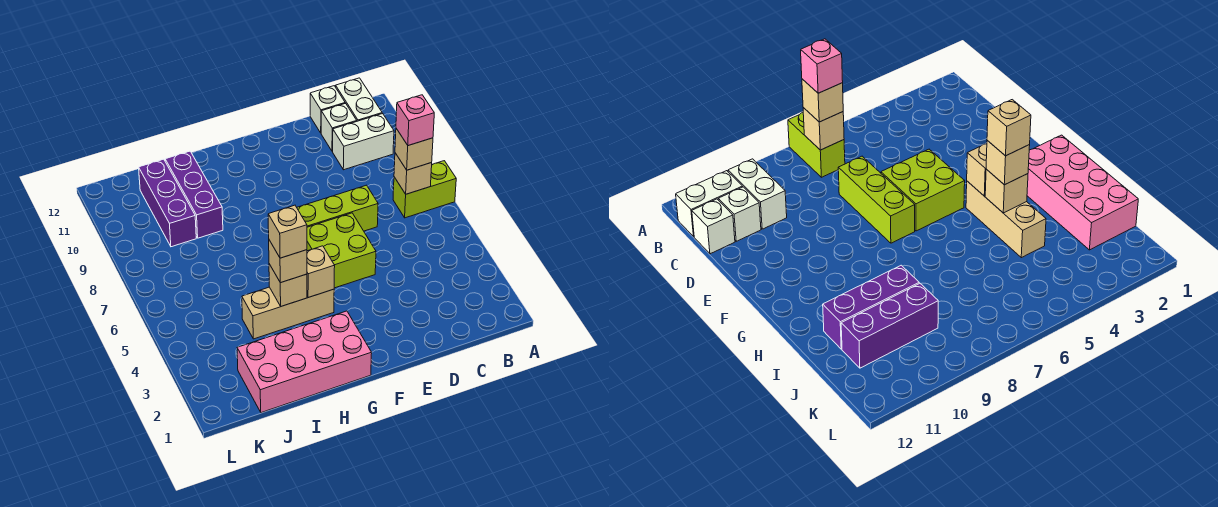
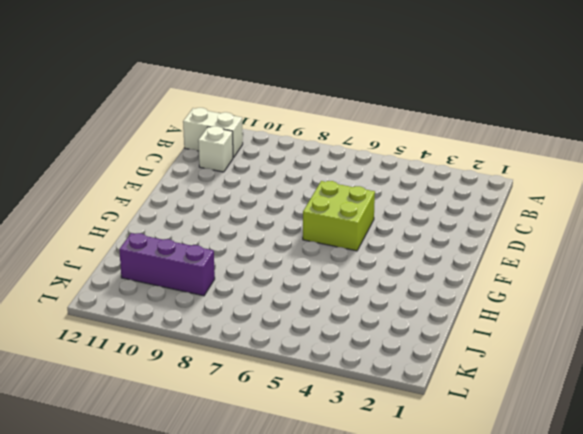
none -> lime brick A7:B7 level 1
none -> white brick B10:C10 level 1
none -> white brick C12 level 1

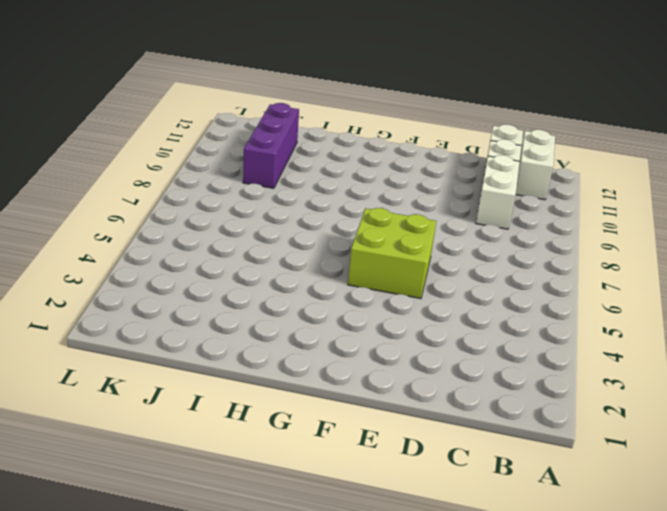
white brick C9:C10 level 1 -> white brick B10:C10 level 1
none -> lime brick A7:B7 level 1
none -> lime brick D7:F7 level 1
none -> pink brick G1:J2 level 1

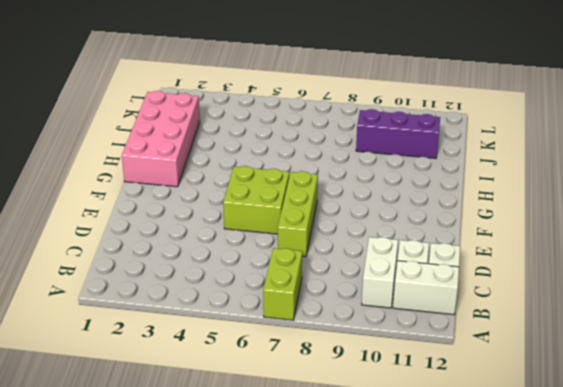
none -> tan brick G4:I4 level 1
none -> purple brick I9:I11 level 1
none -> tan brick B7 level 2

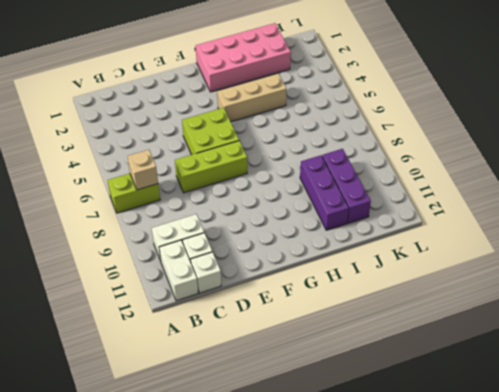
none -> tan brick G4 level 2
none -> tan brick H4 level 2
none -> tan brick B7 level 3

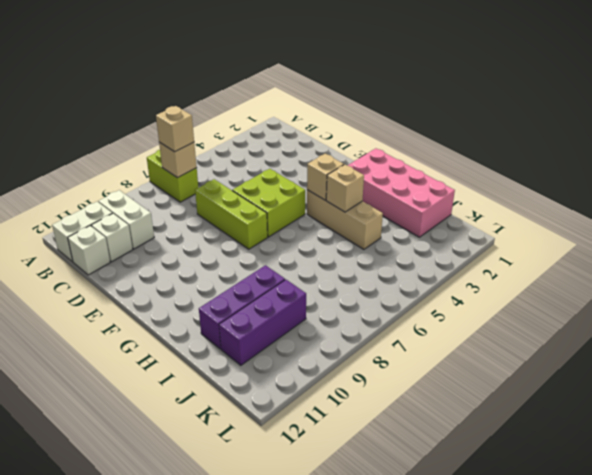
none -> tan brick H4 level 3
none -> pink brick B7 level 4
none -> tan brick H4 level 4

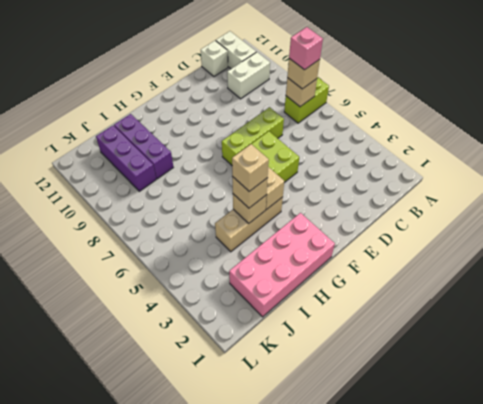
none -> white brick C11 level 1

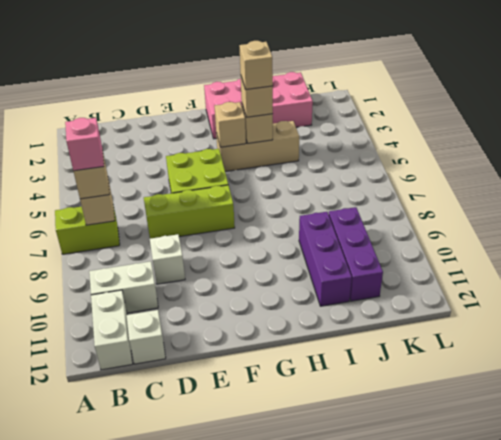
white brick D9 level 1 -> white brick C11 level 1

